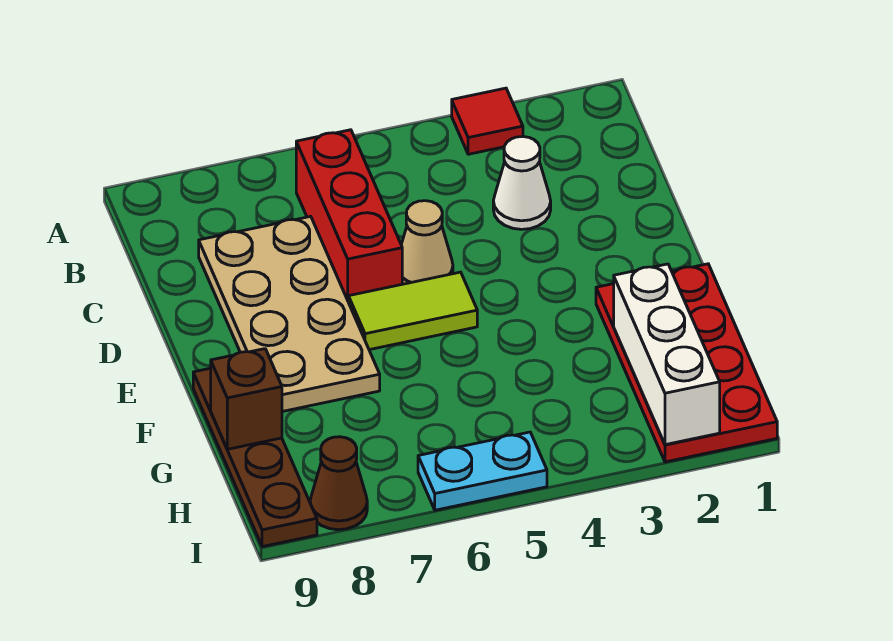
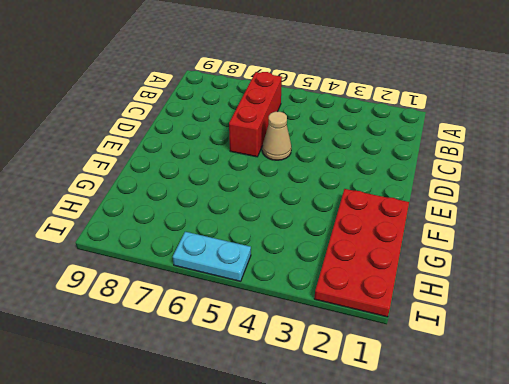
none -> red tile A3 level 1
none -> white cone C3 level 1
none -> tan plate C7:F8 level 1

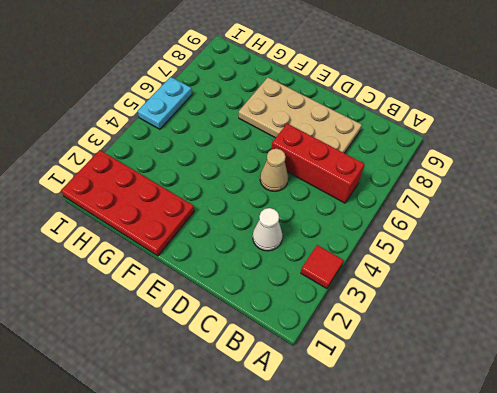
none -> lime tile E5:E6 level 1
none -> brown plate F9:I9 level 1
none -> brown cone I8 level 1

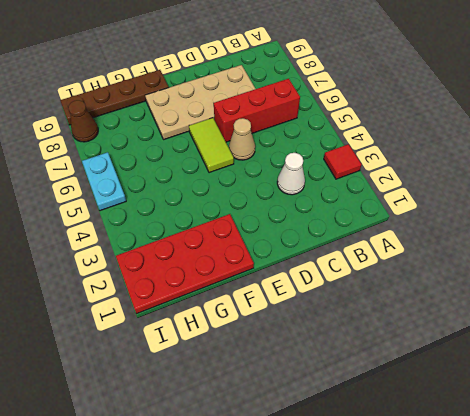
none -> white brick G2:I2 level 2
none -> brown brick G9 level 2

